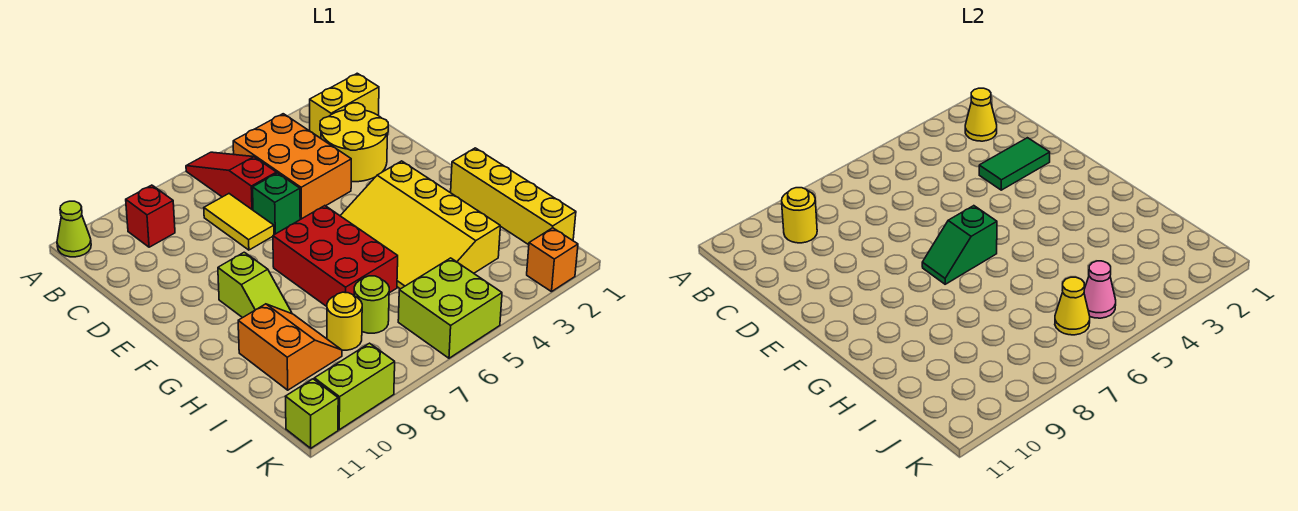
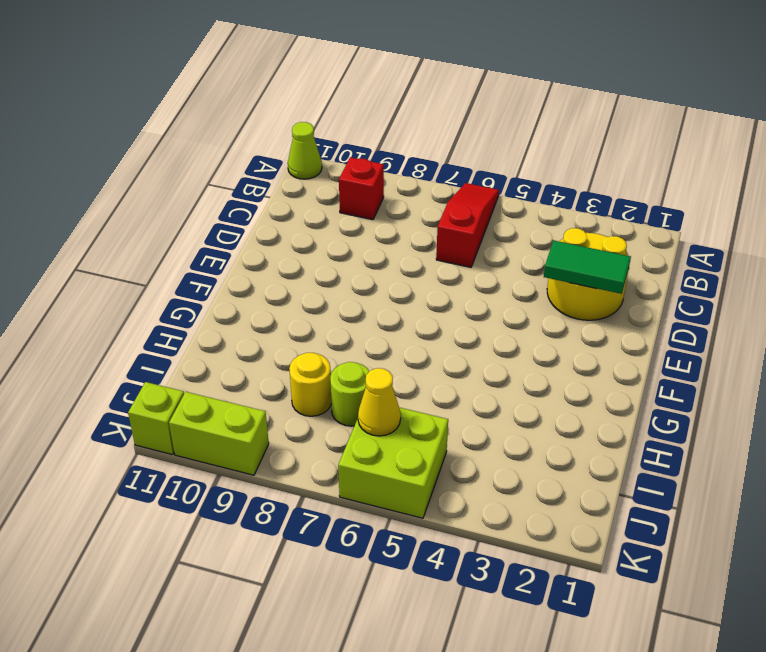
none -> yellow brick B1:B2 level 1
none -> orange brick B4:D5 level 1
none -> yellow tile C7:D7 level 1

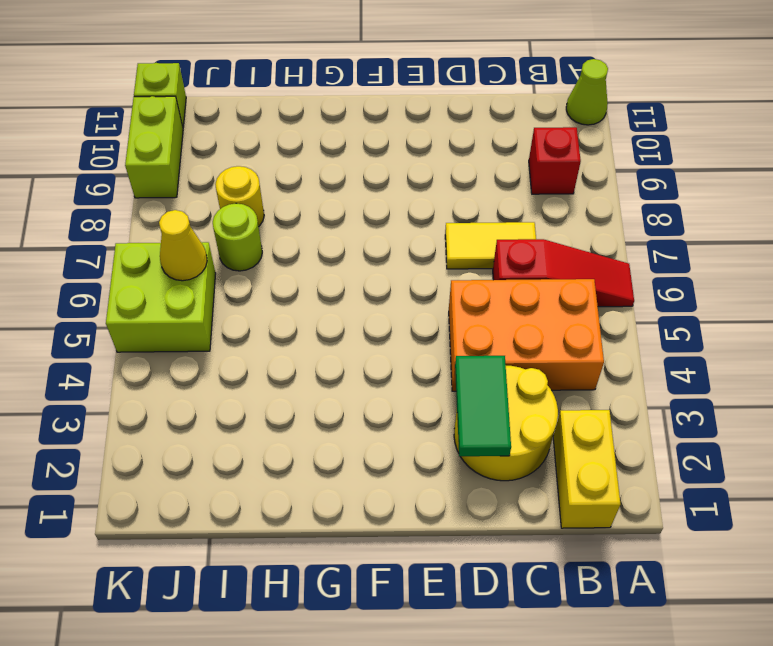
none -> green brick D6 level 1
none -> yellow slope F3:I5 level 1 top 3
none -> red brick F6:H7 level 1

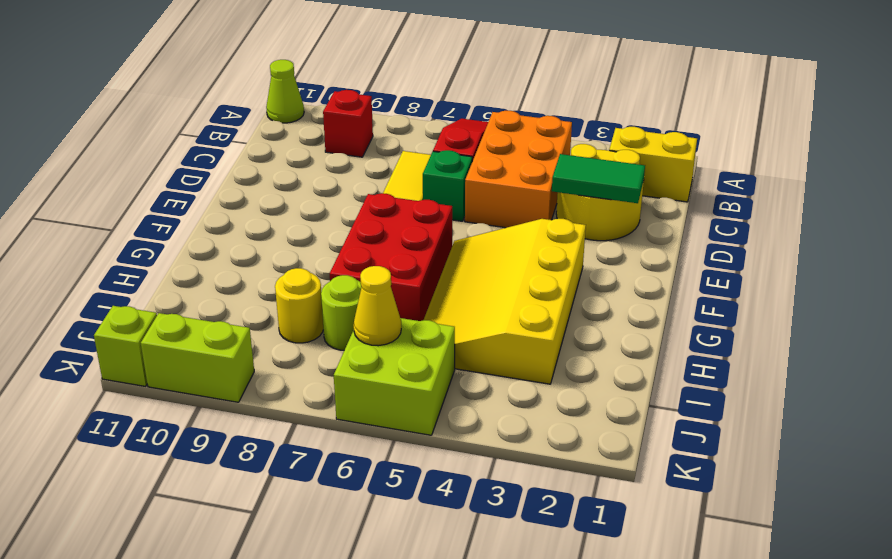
none -> lime slope F9:G9 level 1 top F
none -> yellow brick G1:J1 level 1
none -> orange slope H9:I10 level 1 top 10

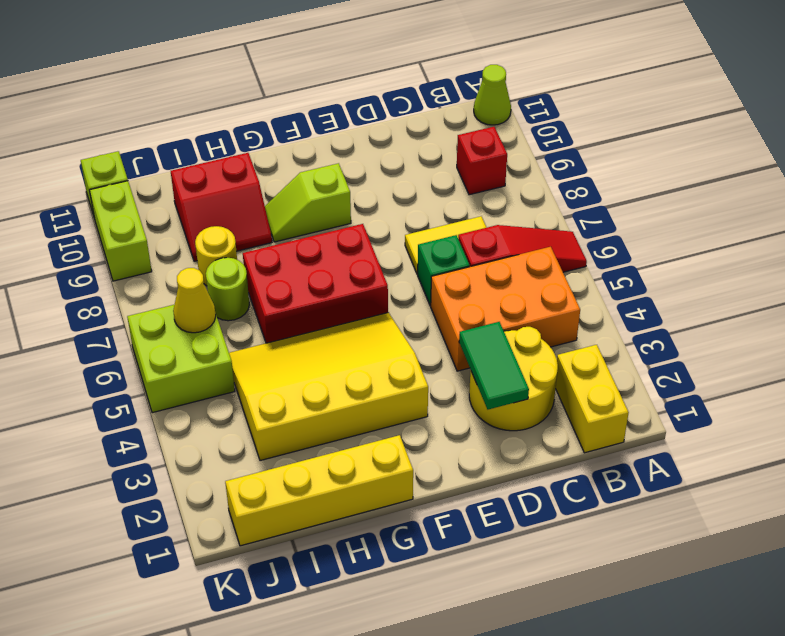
red slope H9:I10 level 1 top 10 -> orange slope H9:I10 level 1 top 10
none -> orange brick K2 level 1
none -> yellow cone B2 level 2
none -> yellow round brick B9 level 2

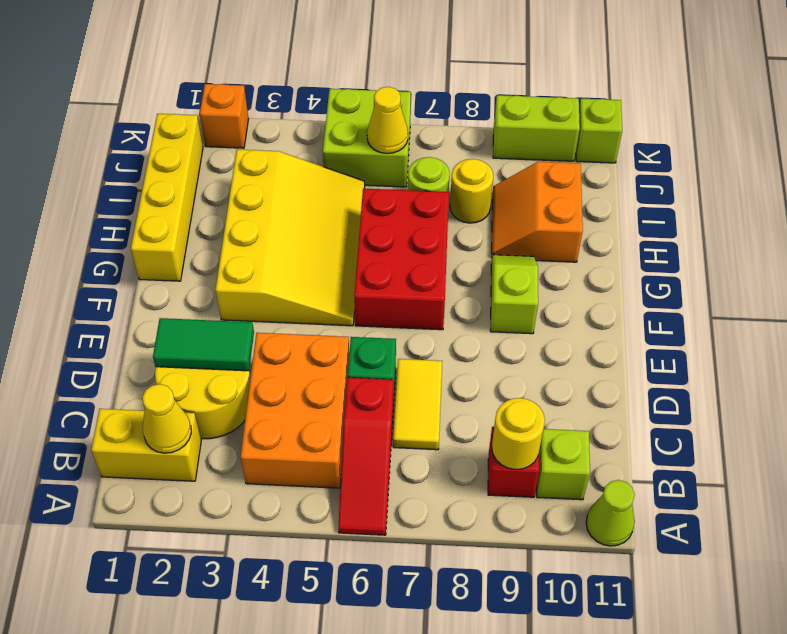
lime brick B10 level 1 -> none
none -> green slope F6:F7 level 2 top 6
none -> pink cone J5 level 2

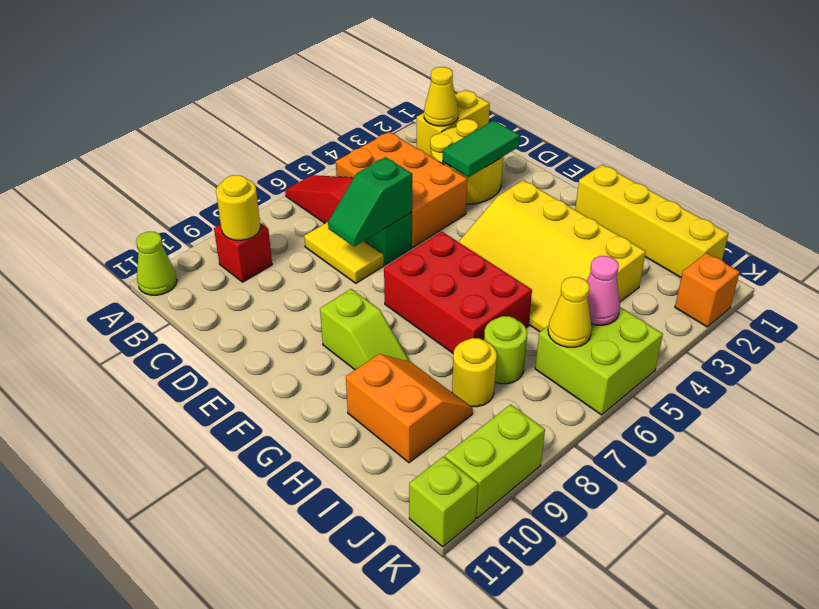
green slope D6:D7 level 2 top 6 -> green slope F6:F7 level 2 top 6

